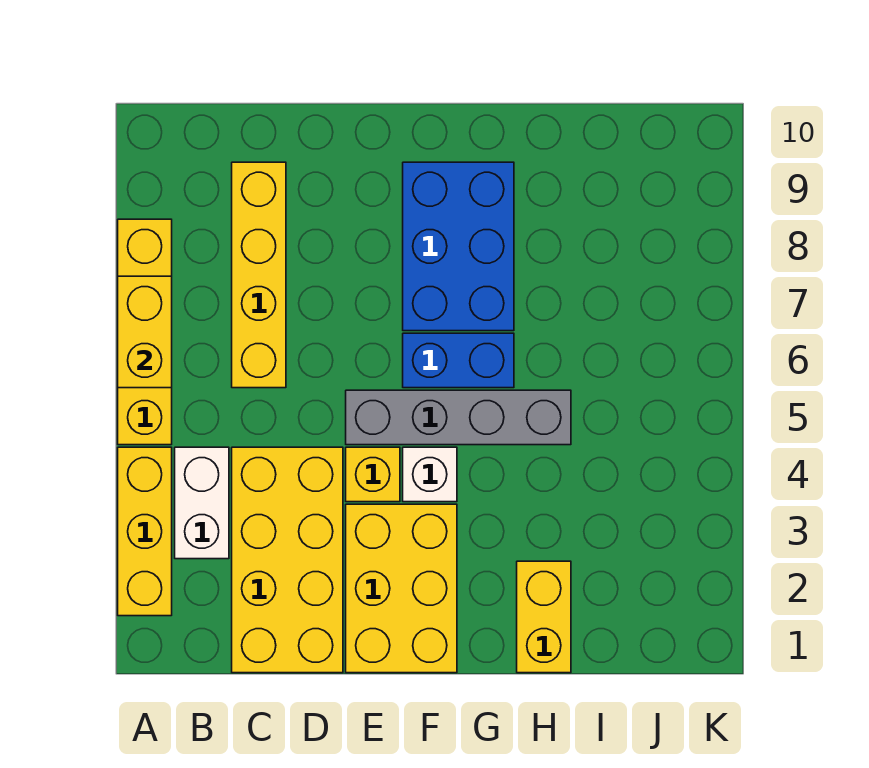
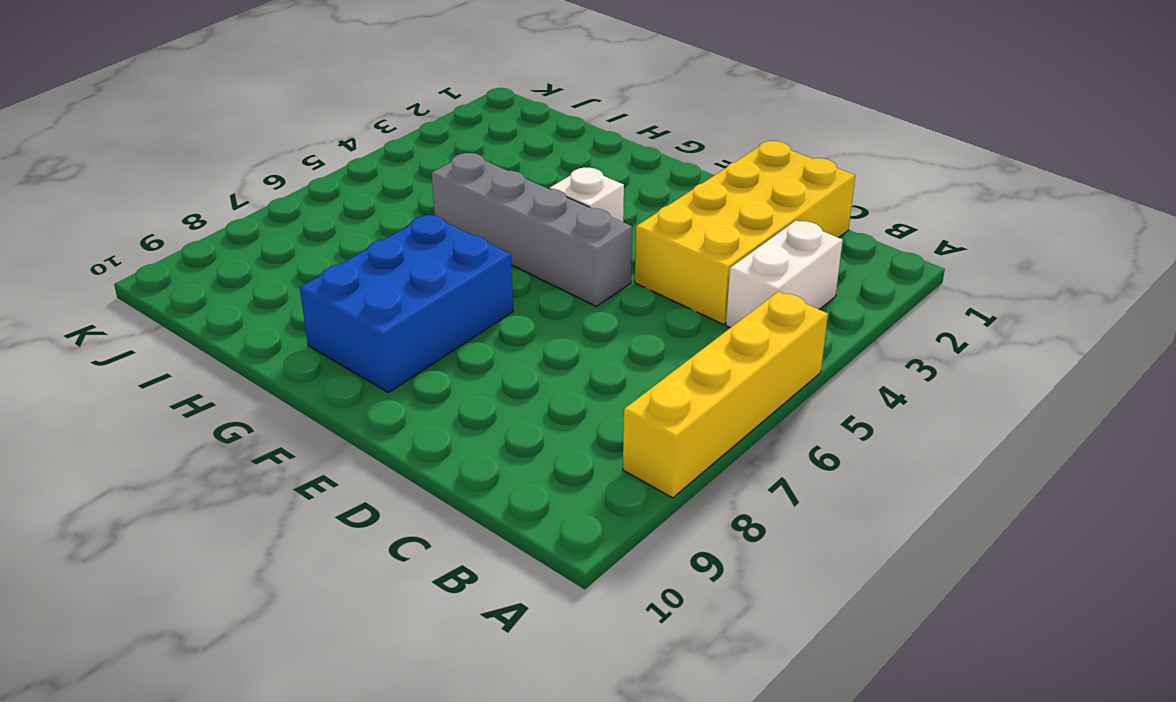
none -> yellow brick A2:A4 level 1
none -> yellow brick C6:C9 level 1
none -> yellow brick E1:F3 level 1

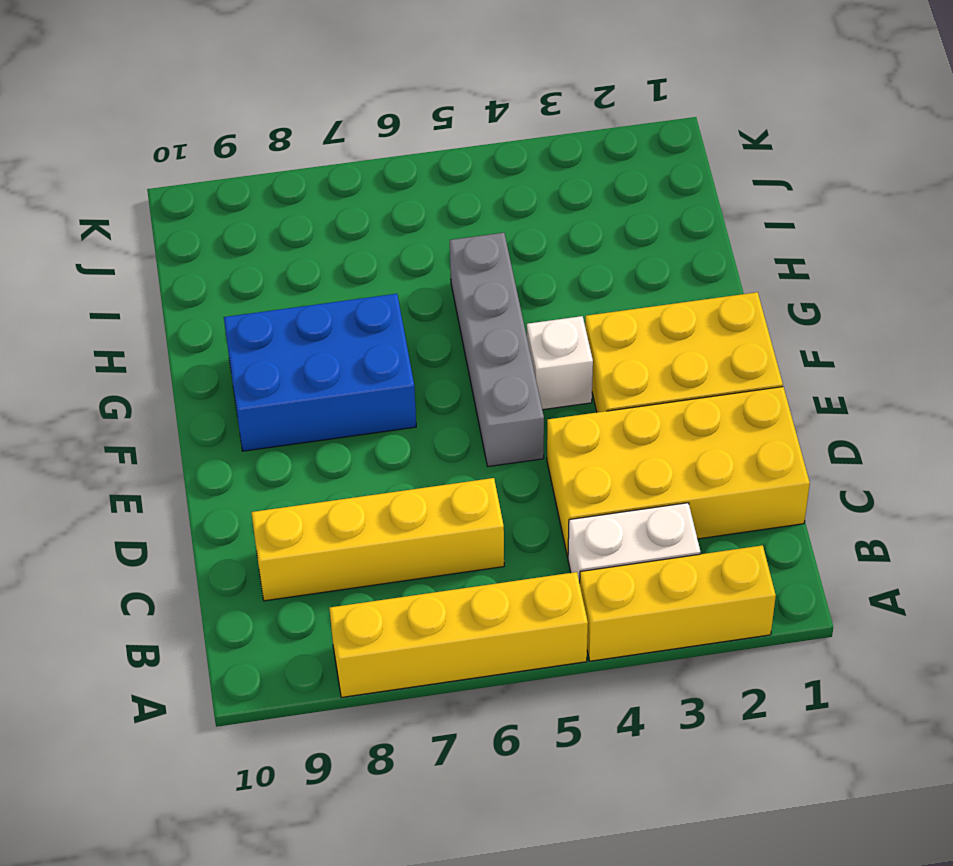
none -> yellow brick E4 level 1
none -> blue brick F6:G6 level 1
none -> yellow brick H1:H2 level 1

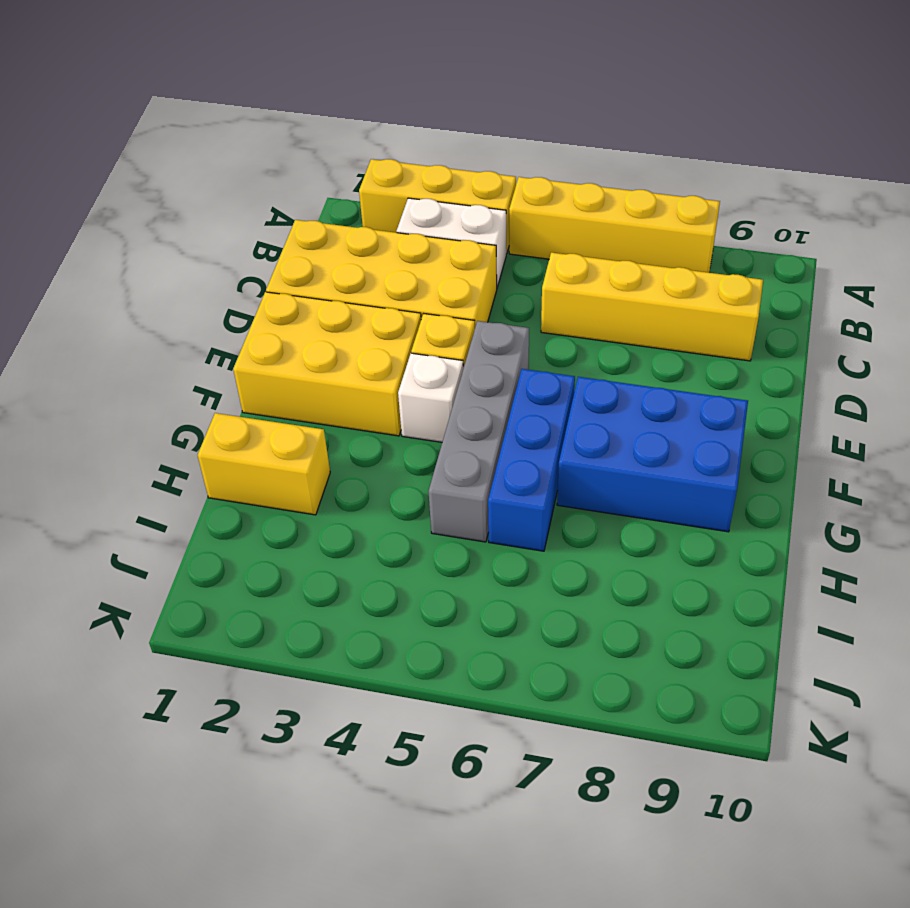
blue brick F6:H6 level 1 -> blue brick F6:G6 level 1
none -> yellow brick A6:A7 level 2

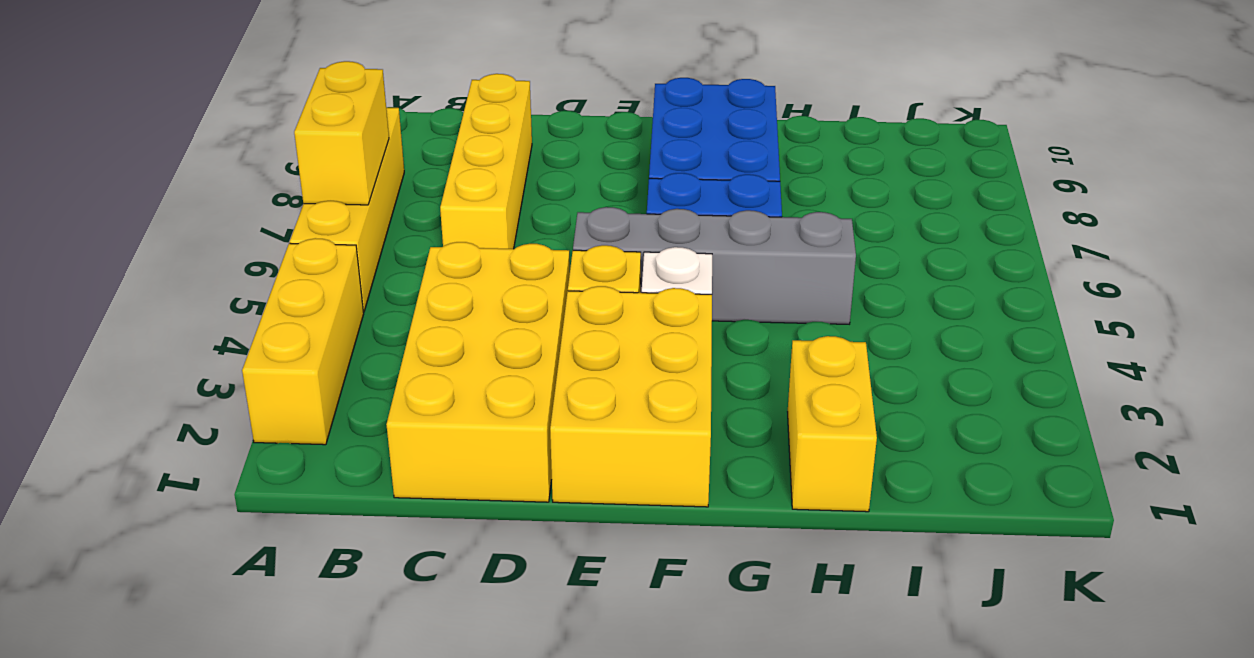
none -> white brick B3:B4 level 1

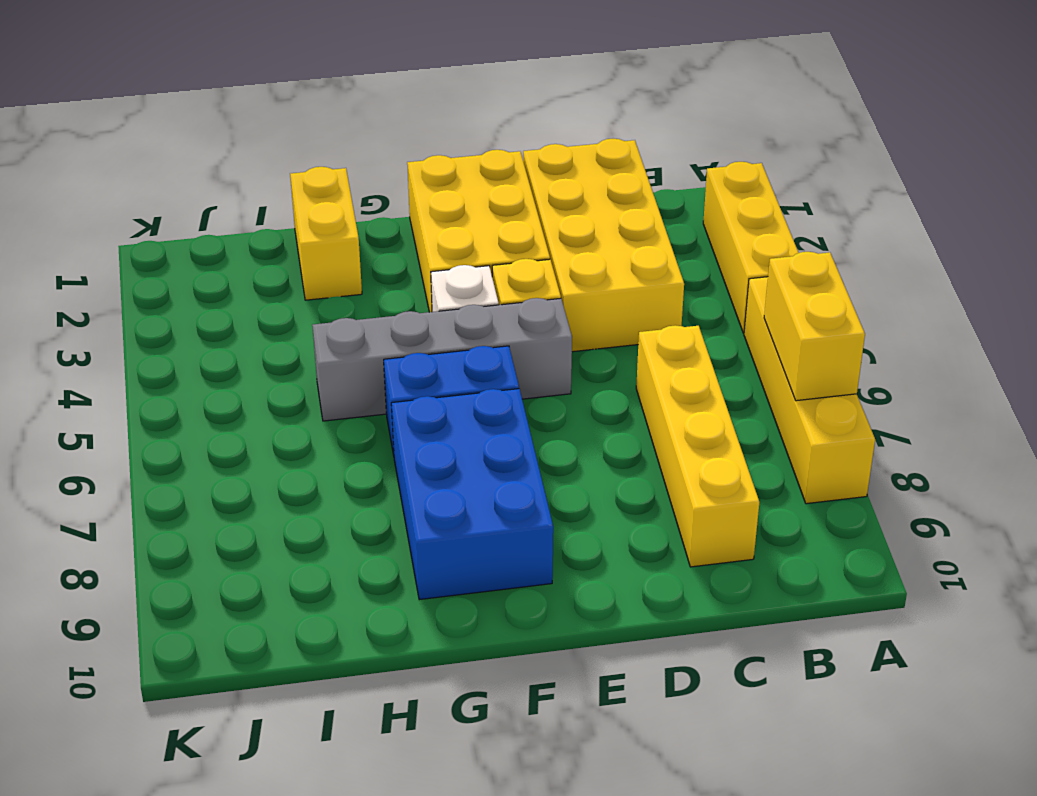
none -> white brick B3:B4 level 1

